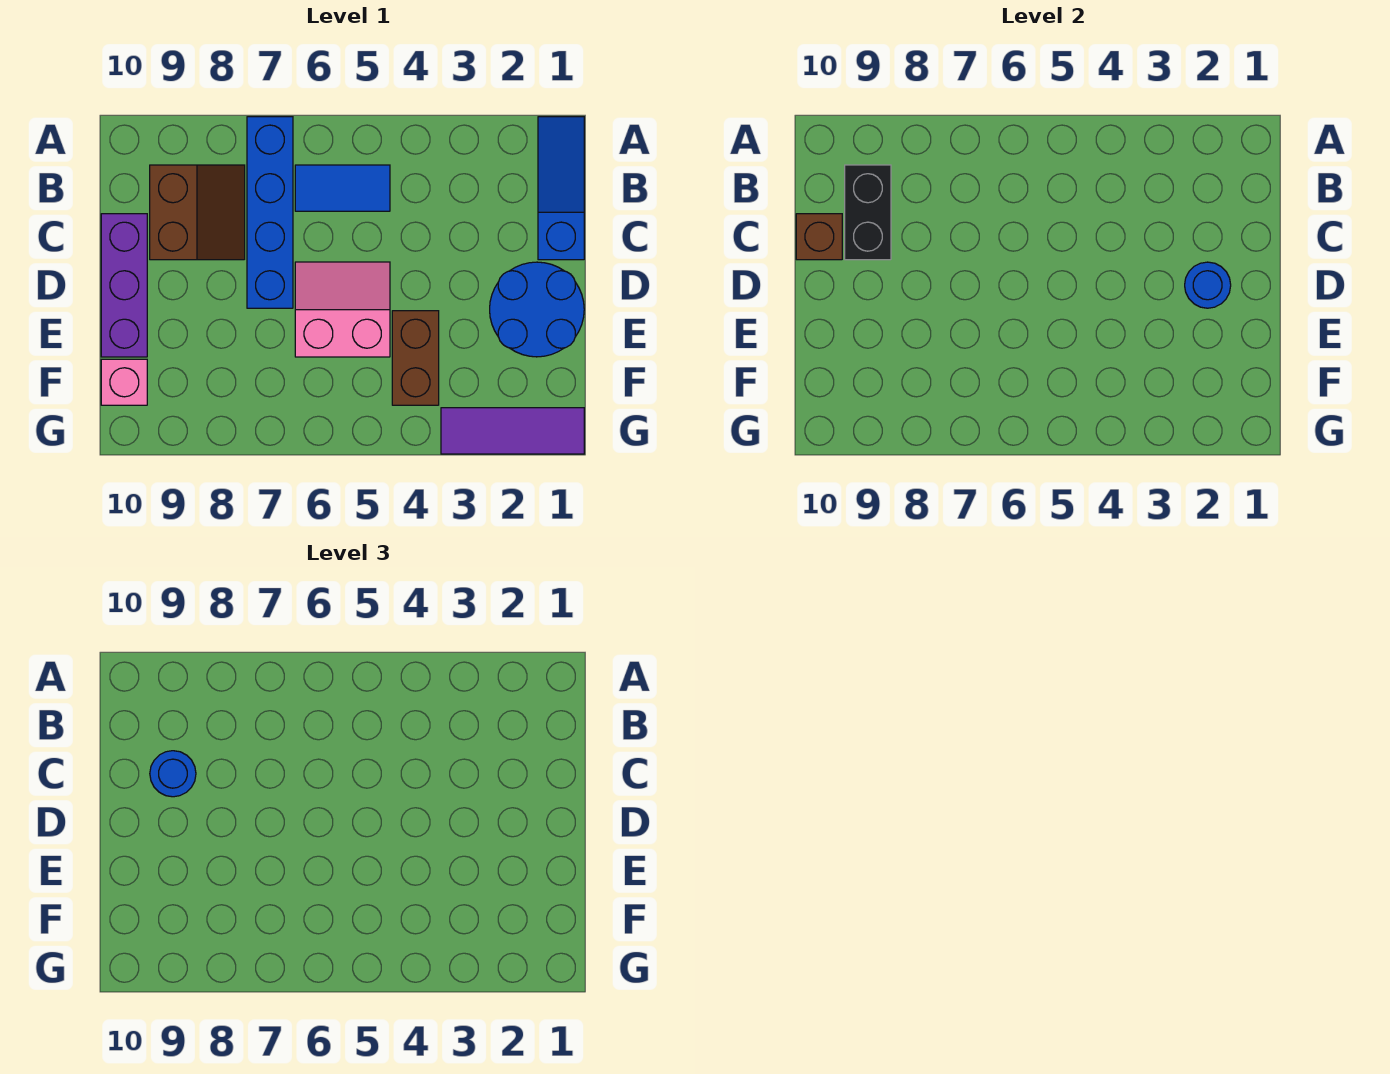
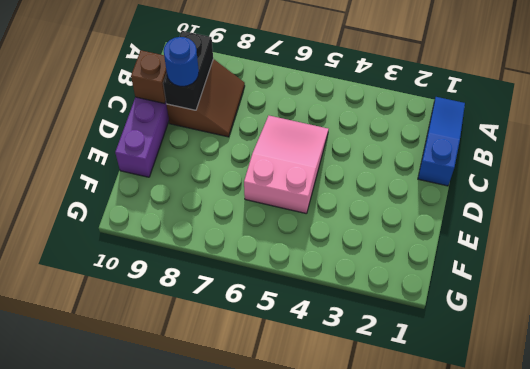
pink slope C5:E6 level 1 top E -> pink slope D5:E6 level 1 top E
none -> blue brick A7:D7 level 1
none -> blue tile B5:B6 level 1
none -> blue round brick D1:E2 level 1

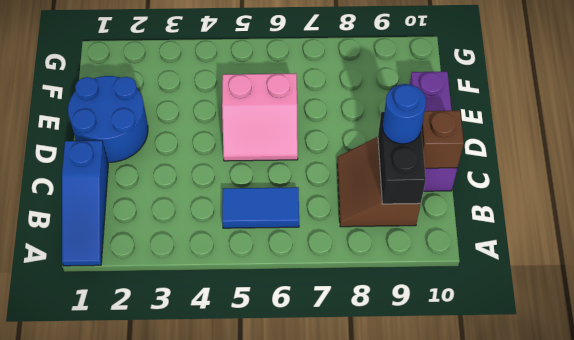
none -> blue brick A7:D7 level 1
none -> brown brick E4:F4 level 1
none -> pink brick F10 level 1

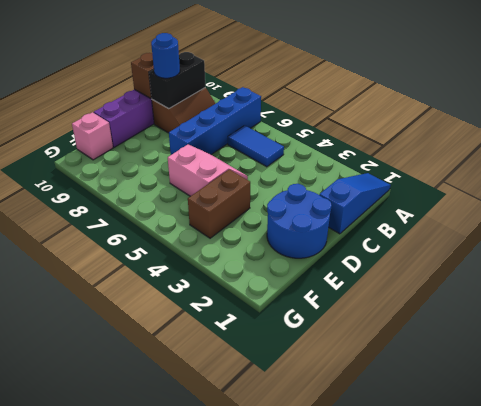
none -> purple tile G1:G3 level 1
none -> blue round brick D2 level 2

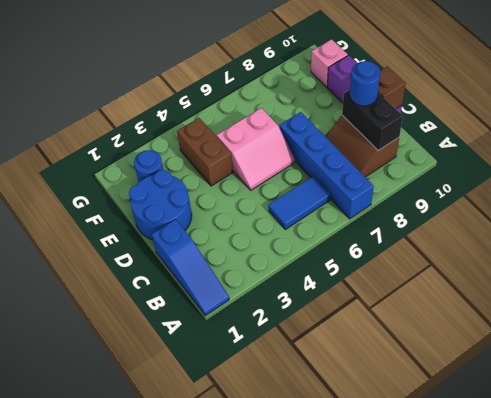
blue round brick F2 level 1 -> blue round brick D2 level 2
none -> purple tile G1:G3 level 1

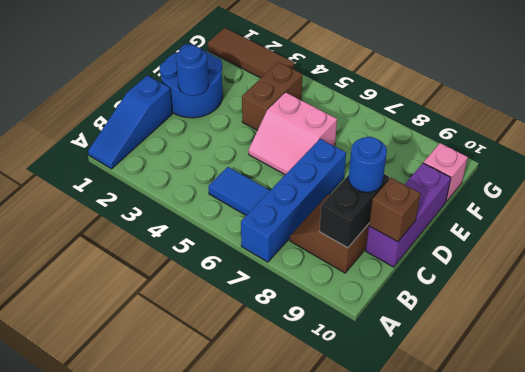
brown tile G1:G3 level 1 -> purple tile G1:G3 level 1

